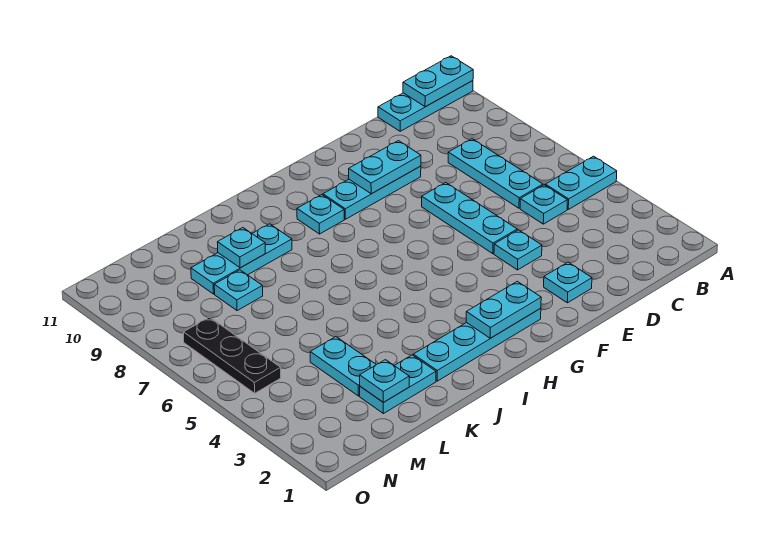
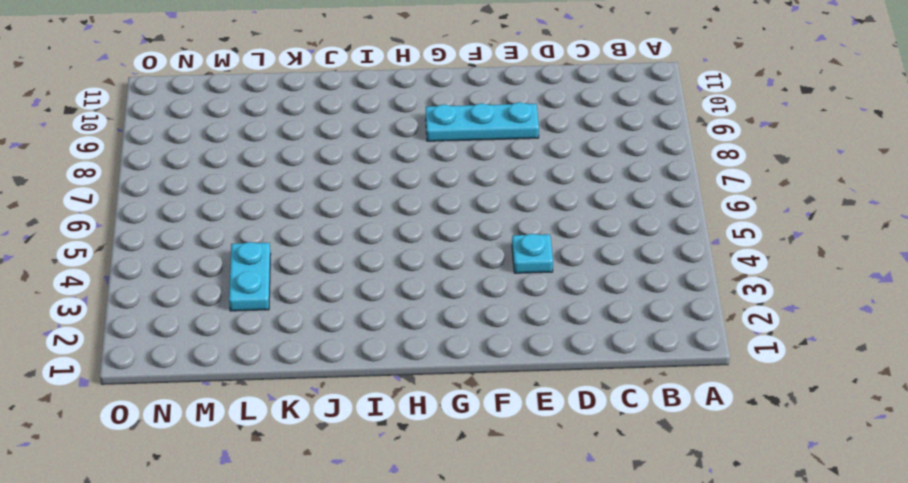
none -> cyan plate A5:B5 level 1
none -> cyan plate A11:C11 level 1
none -> cyan plate C5 level 1

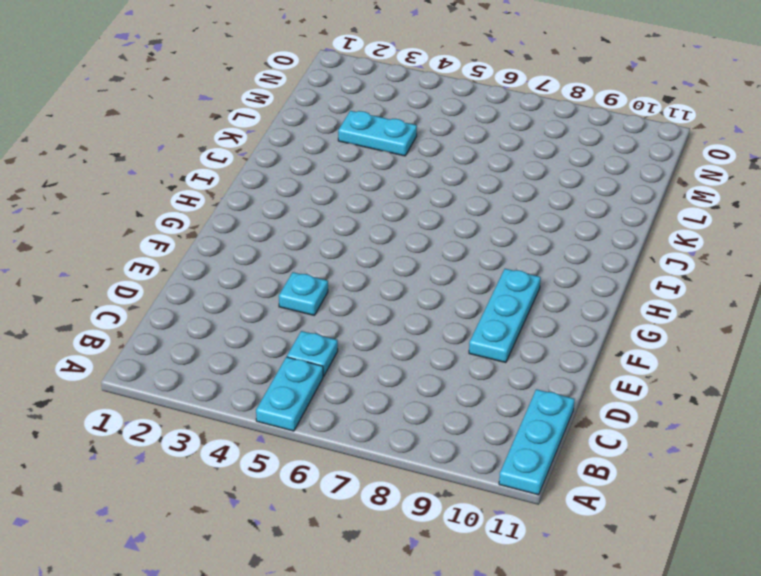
none -> cyan plate C6:C8 level 1
none -> cyan plate E2 level 1
none -> cyan plate E5:E7 level 1

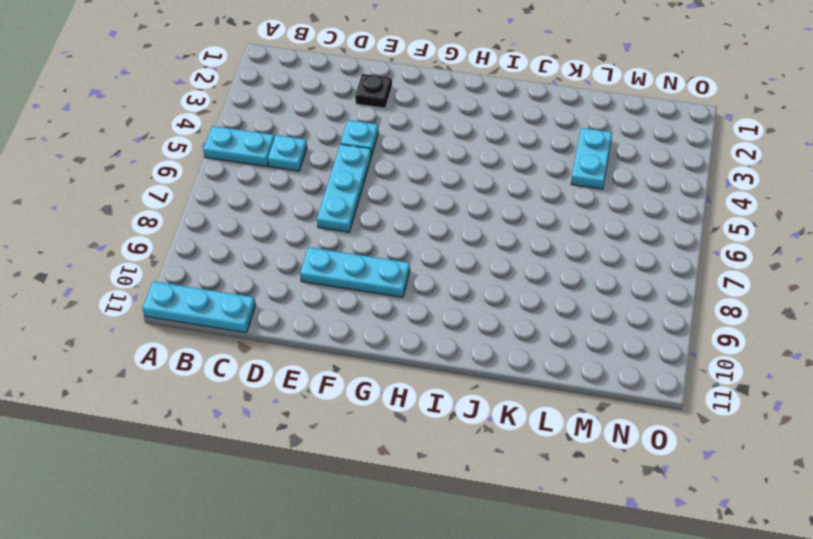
black plate E2 level 1 -> cyan plate E2 level 1
none -> cyan plate C6:C8 level 1
none -> cyan plate G2:J2 level 1
none -> cyan plate H9 level 1

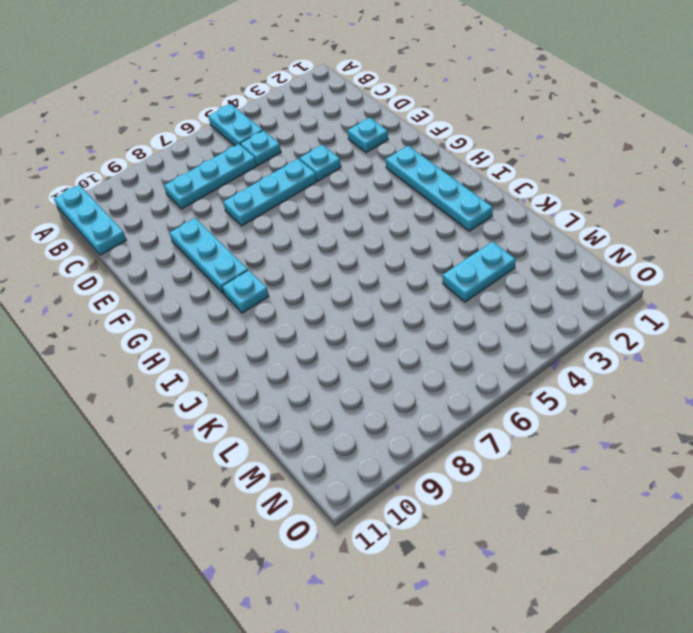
none -> cyan plate J9:L9 level 1
none -> cyan plate K2:L2 level 1
none -> cyan plate L8 level 1

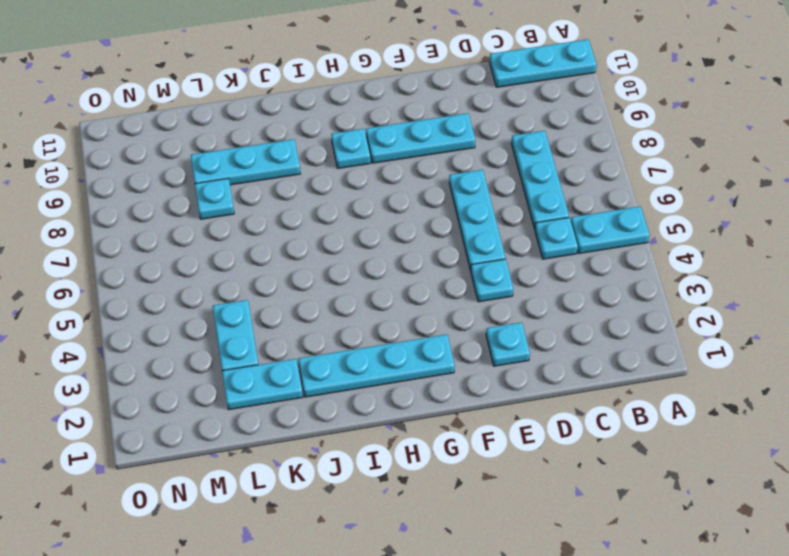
none -> black plate N5:N7 level 1
none -> cyan plate A11:B11 level 2
none -> cyan plate E9:F9 level 2

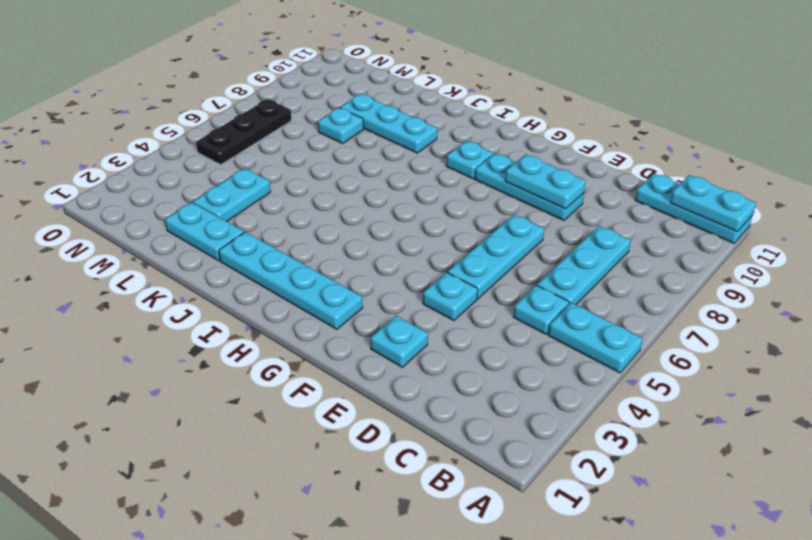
none -> cyan plate G2:H2 level 2
none -> cyan plate K9 level 2
none -> cyan plate L2 level 2

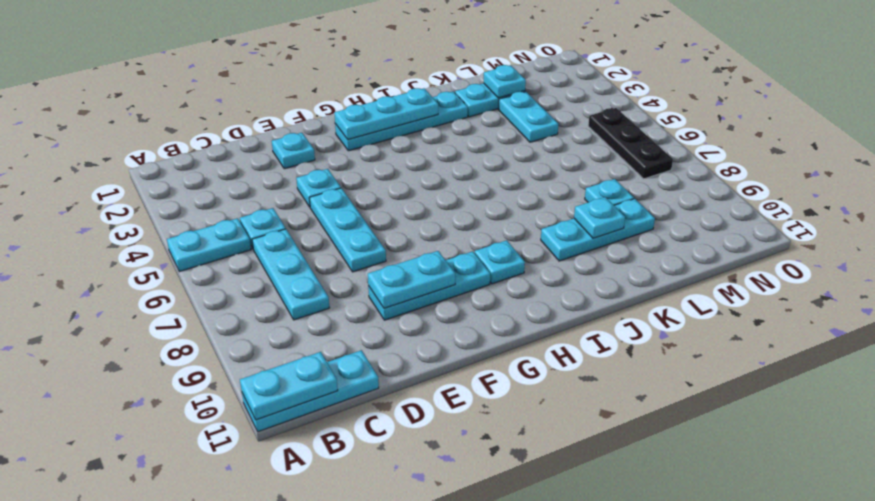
cyan plate G2:I2 level 2 -> cyan plate G2:H2 level 2

